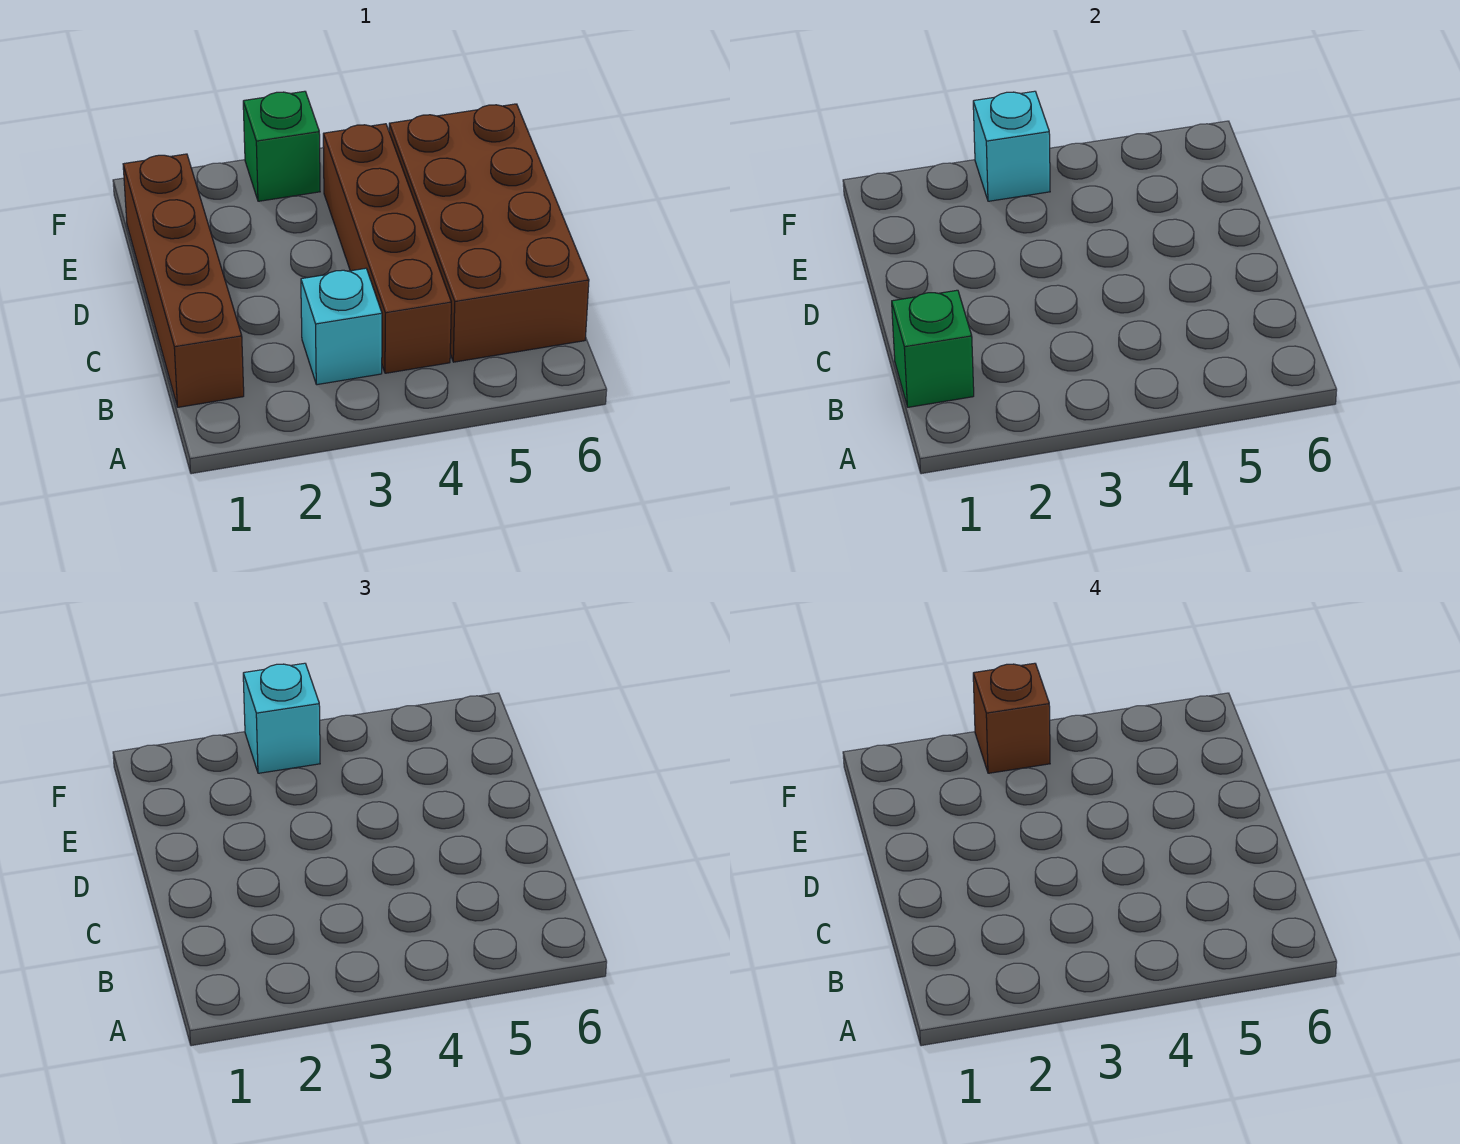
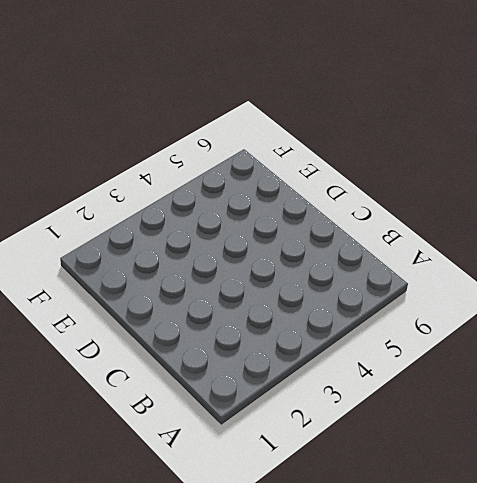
none -> brown brick B1:E1 level 1
none -> cyan brick B3 level 1

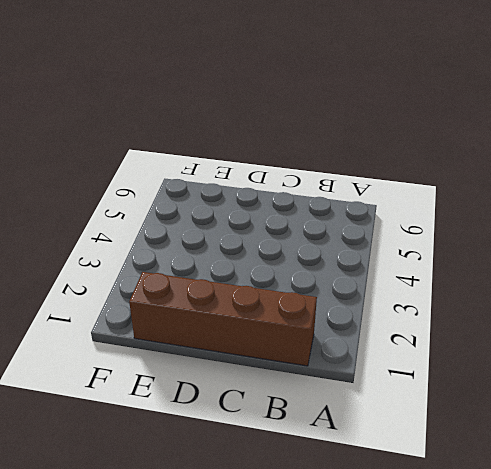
none -> cyan brick B3 level 1
none -> brown brick B4:E4 level 1

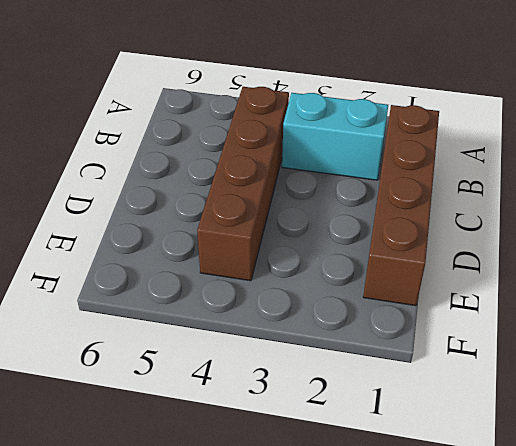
cyan brick B2:B3 level 1 -> cyan brick B3 level 1
none -> brown brick B5:E6 level 1
none -> green brick F3 level 1

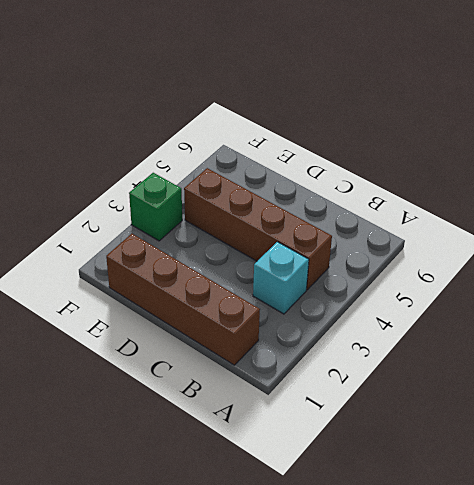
none -> brown brick B5:E6 level 1
none -> green brick B1 level 2

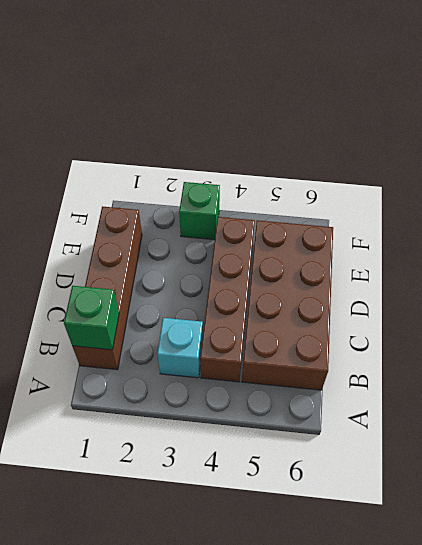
none -> cyan brick F3 level 2
none -> cyan brick F3 level 3

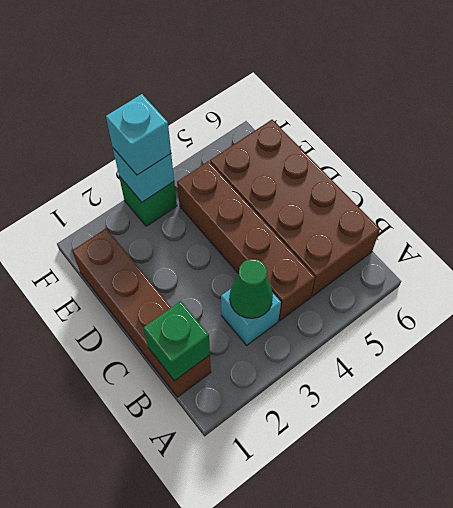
green cone B3 level 2 -> none
none -> brown brick F3 level 4

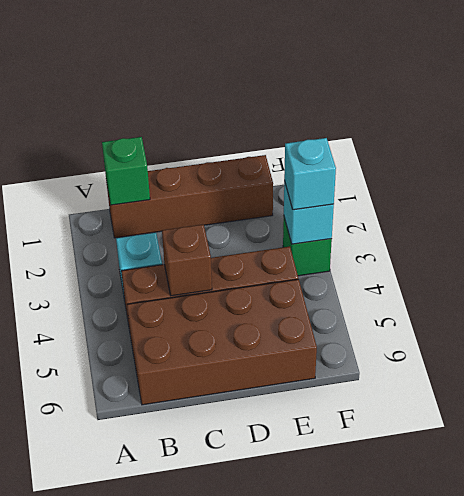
brown brick C4 level 2 -> brown brick F3 level 4

